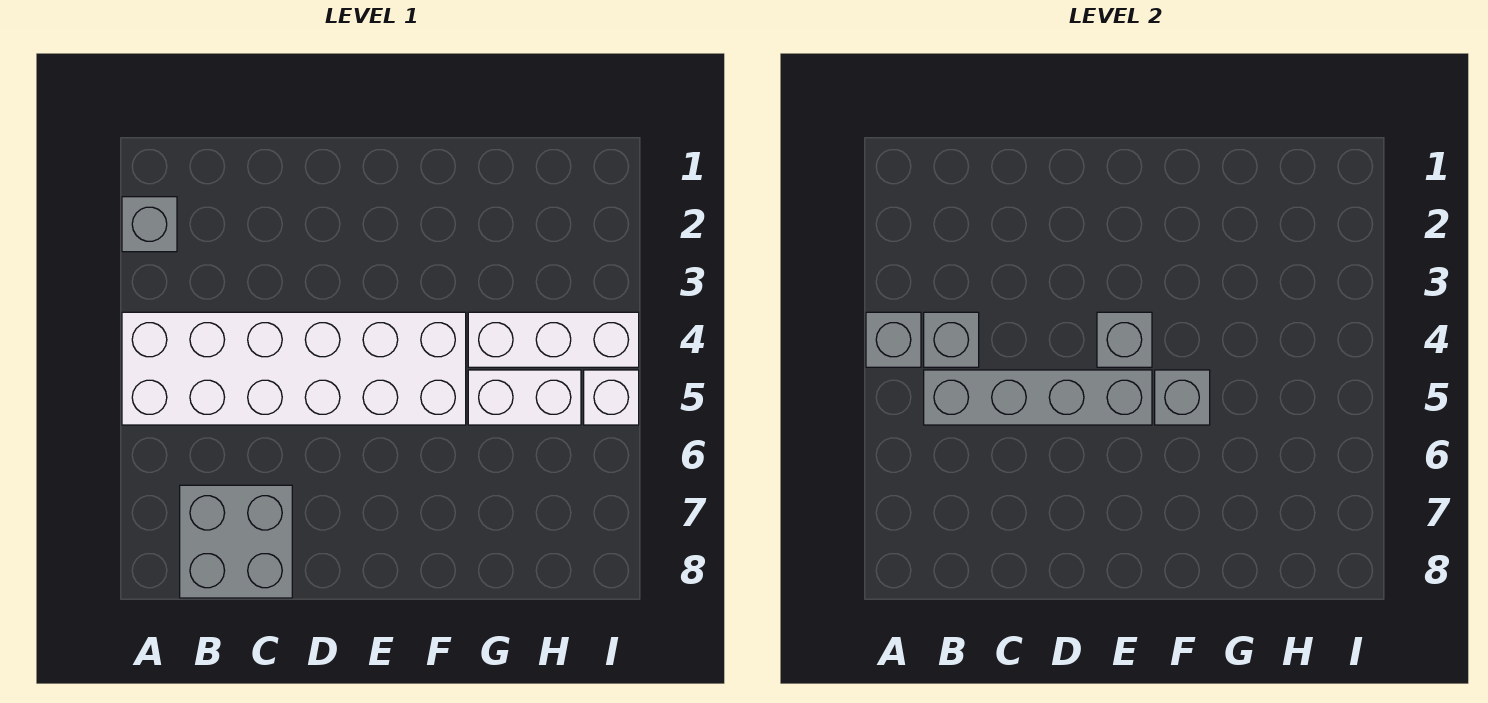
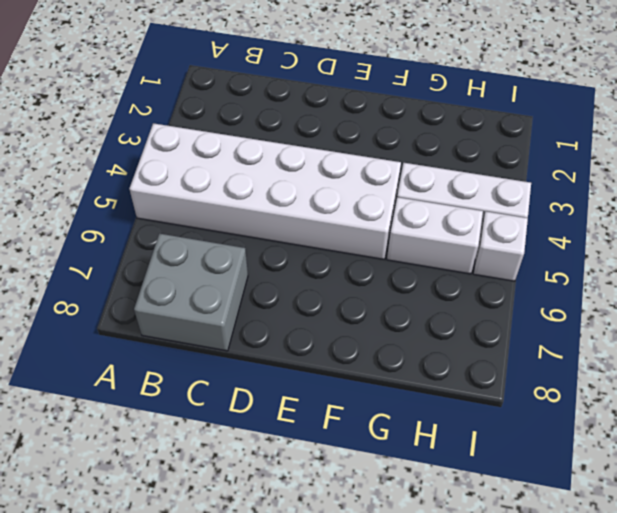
none -> grey brick A2 level 1
none -> grey brick A4 level 2

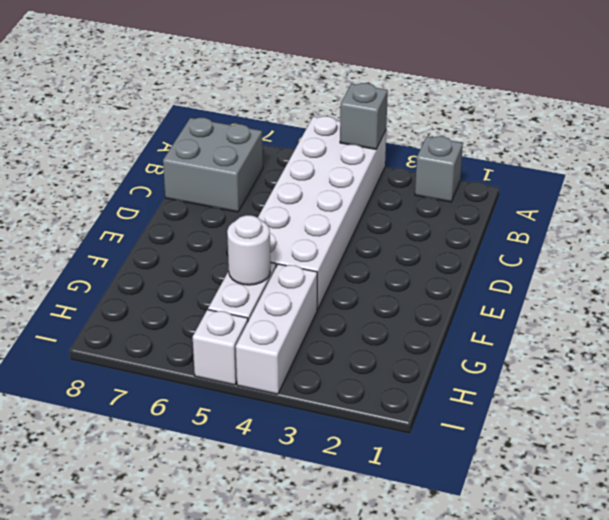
white round brick G5 level 2 -> none
none -> grey brick B4 level 2
none -> grey brick B5:E5 level 2

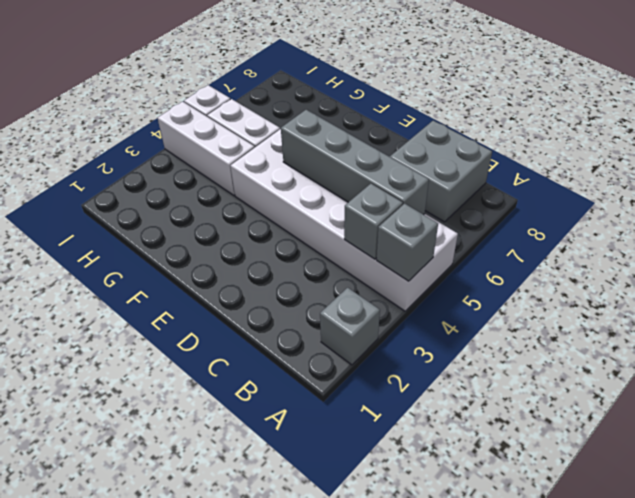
none -> grey brick E4 level 2
none -> grey brick F5 level 2

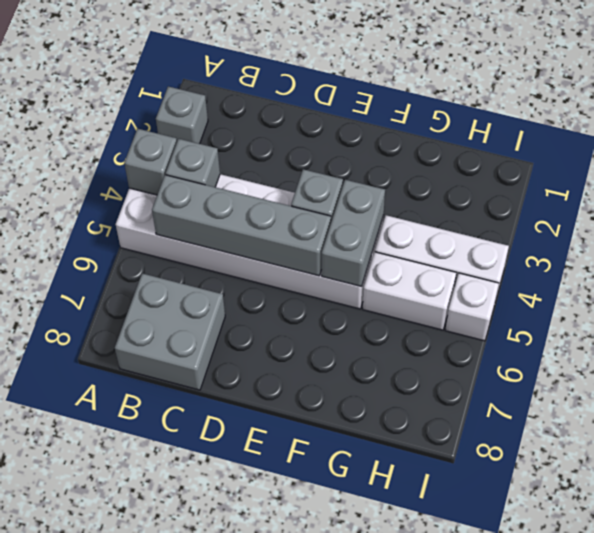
grey brick F4:F5 level 2 -> grey brick F5 level 2

